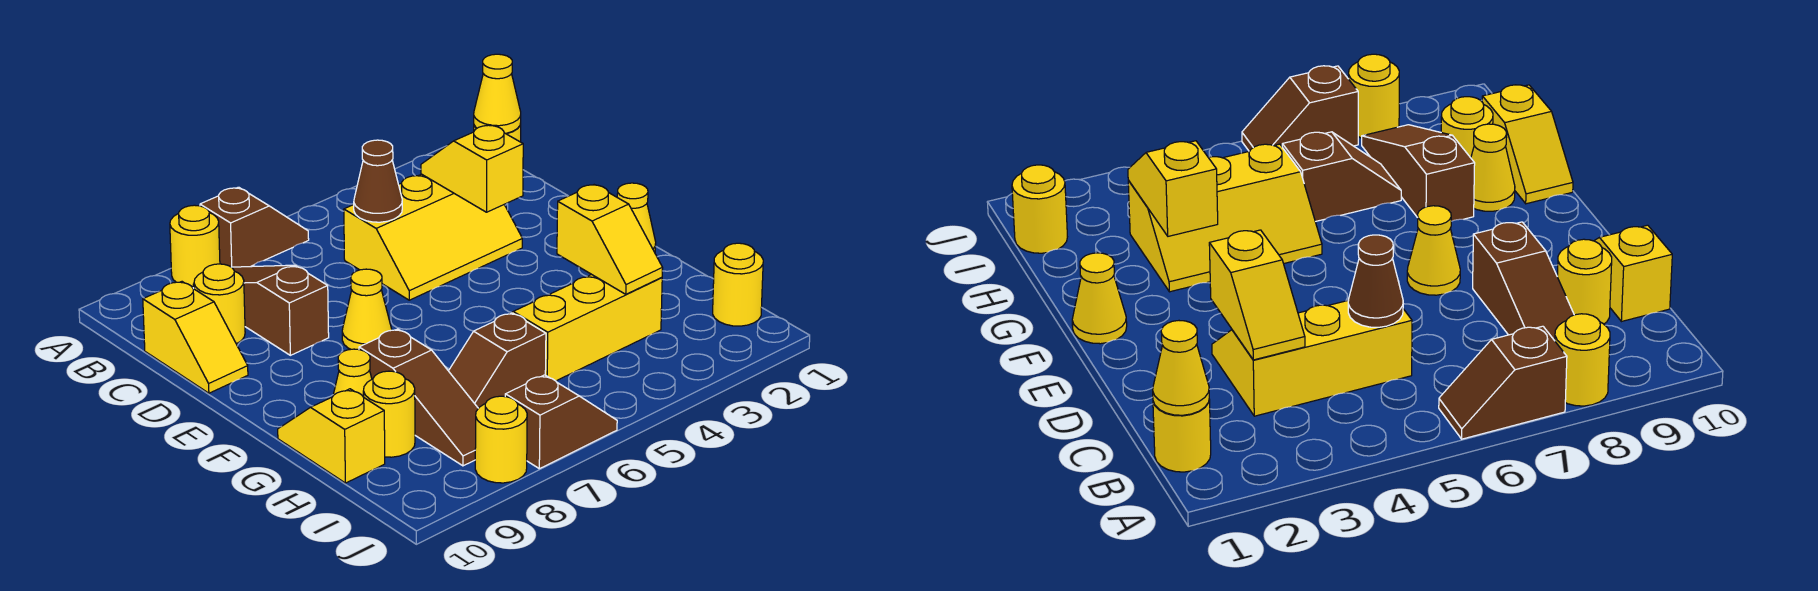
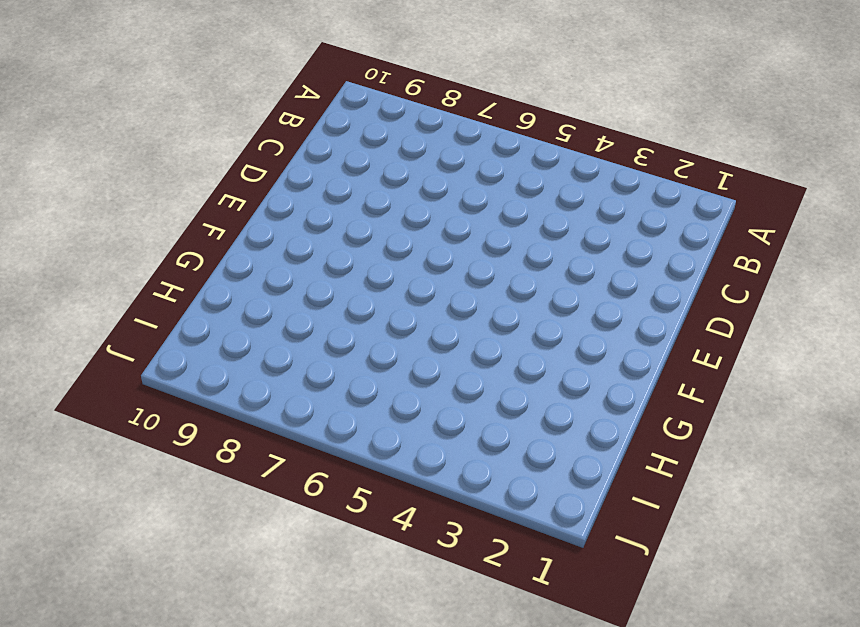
none -> brown slope A6:A7 level 1 top 7
none -> yellow round brick A8 level 1
none -> yellow round brick B1 level 1

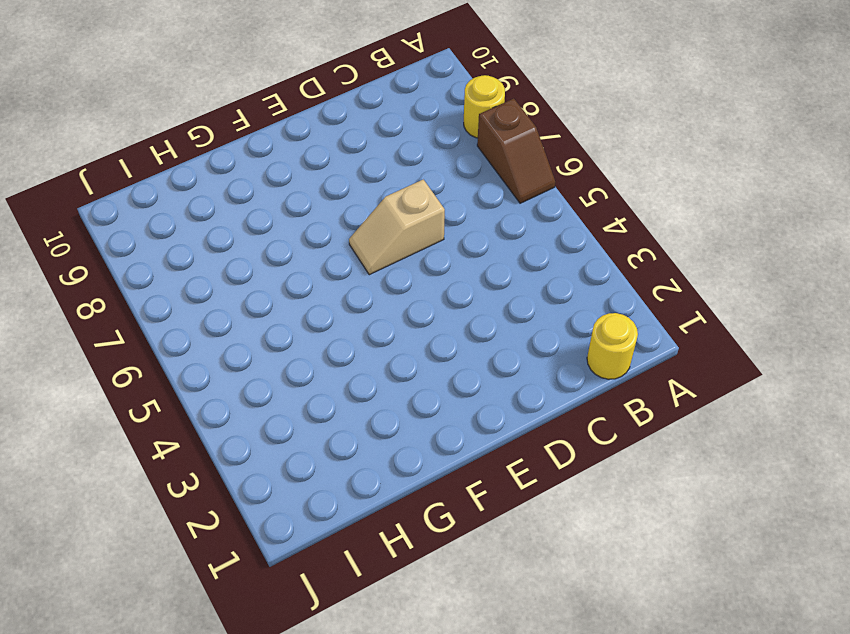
tan slope D6:E6 level 1 top D -> none
none -> brown slope B8:D8 level 1 top D
none -> yellow slope C3:D5 level 1 top C
none -> yellow round brick C9 level 1

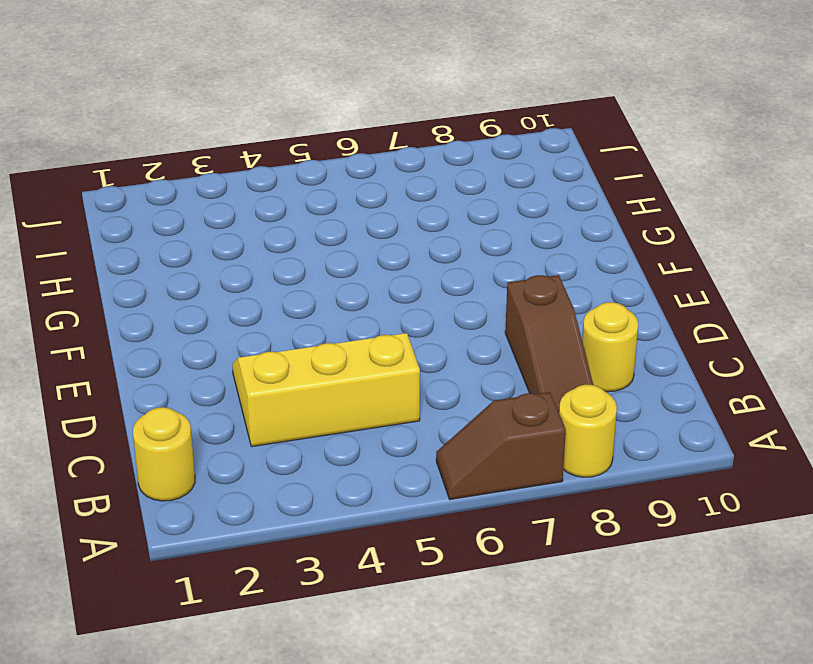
none -> yellow slope C10:D10 level 1 top C
none -> yellow cone E7 level 1
none -> yellow cone F1 level 1

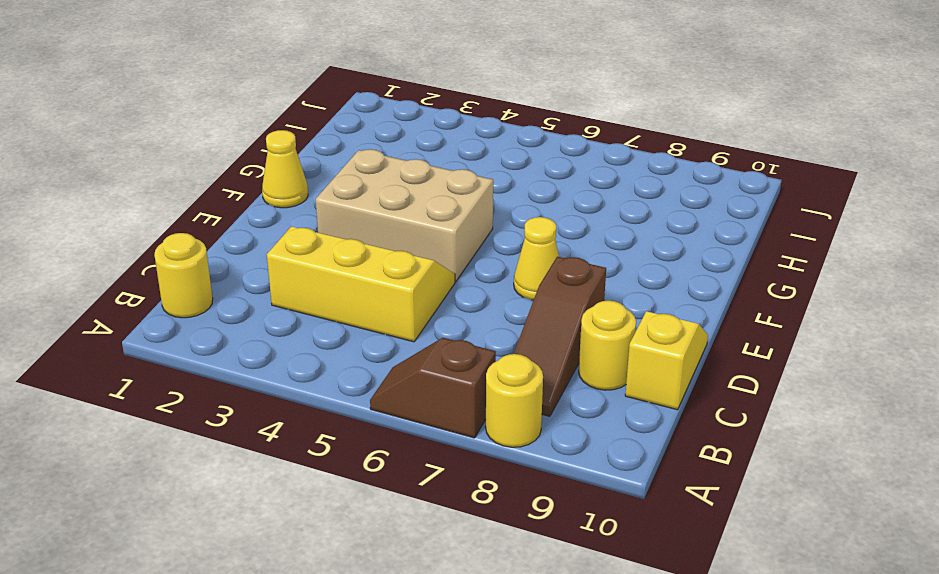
tan brick E3:F5 level 1 -> none
none -> yellow slope G3:H5 level 1 top H
none -> brown slope G8:I8 level 1 top G
none -> yellow cone G9 level 1

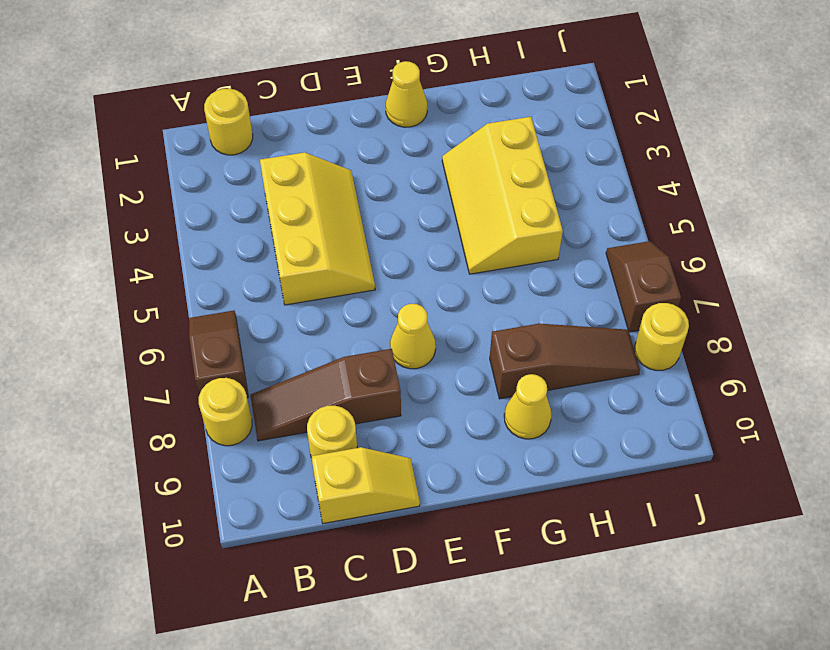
none -> yellow slope G10:H10 level 1 top H
none -> brown slope H6:H7 level 1 top 6
none -> yellow round brick H9 level 1

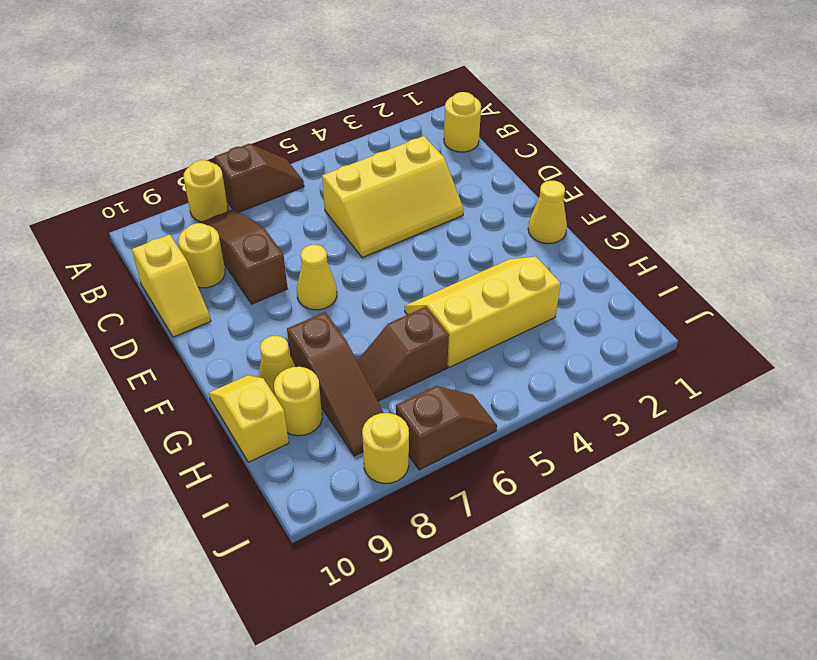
none -> yellow round brick I1 level 1
none -> yellow cone B1 level 2
none -> yellow slope C3:D3 level 2 top D

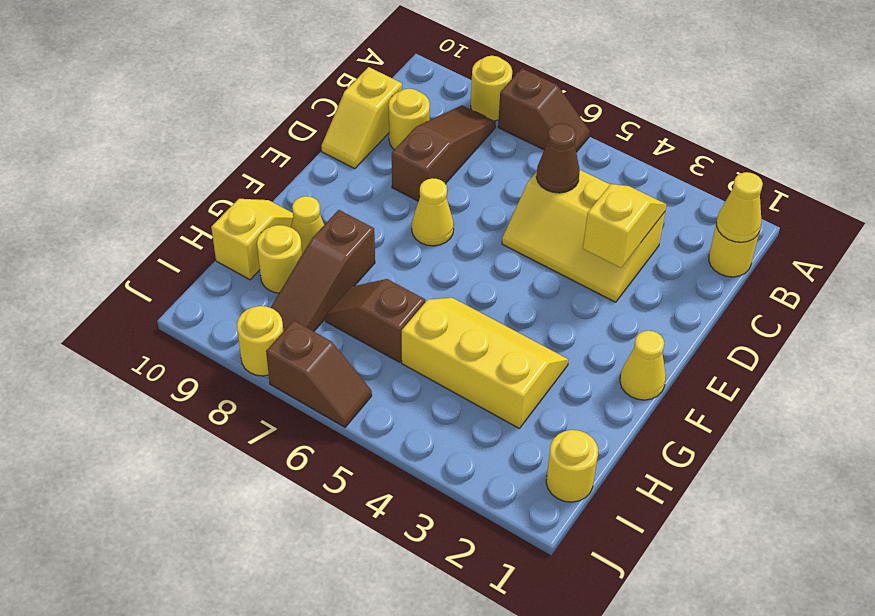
none -> yellow slope G3:H3 level 2 top G

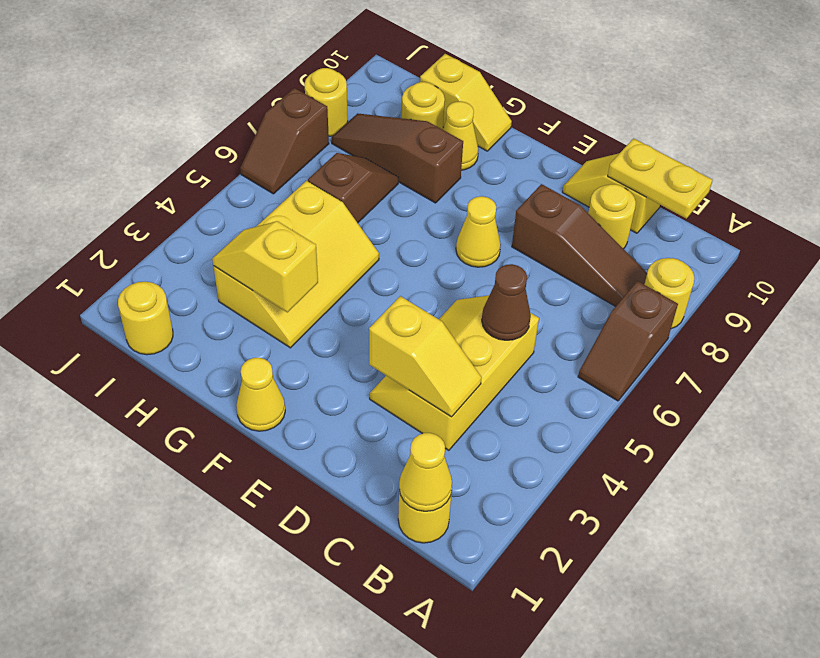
yellow plate B10:C10 level 2 -> none

